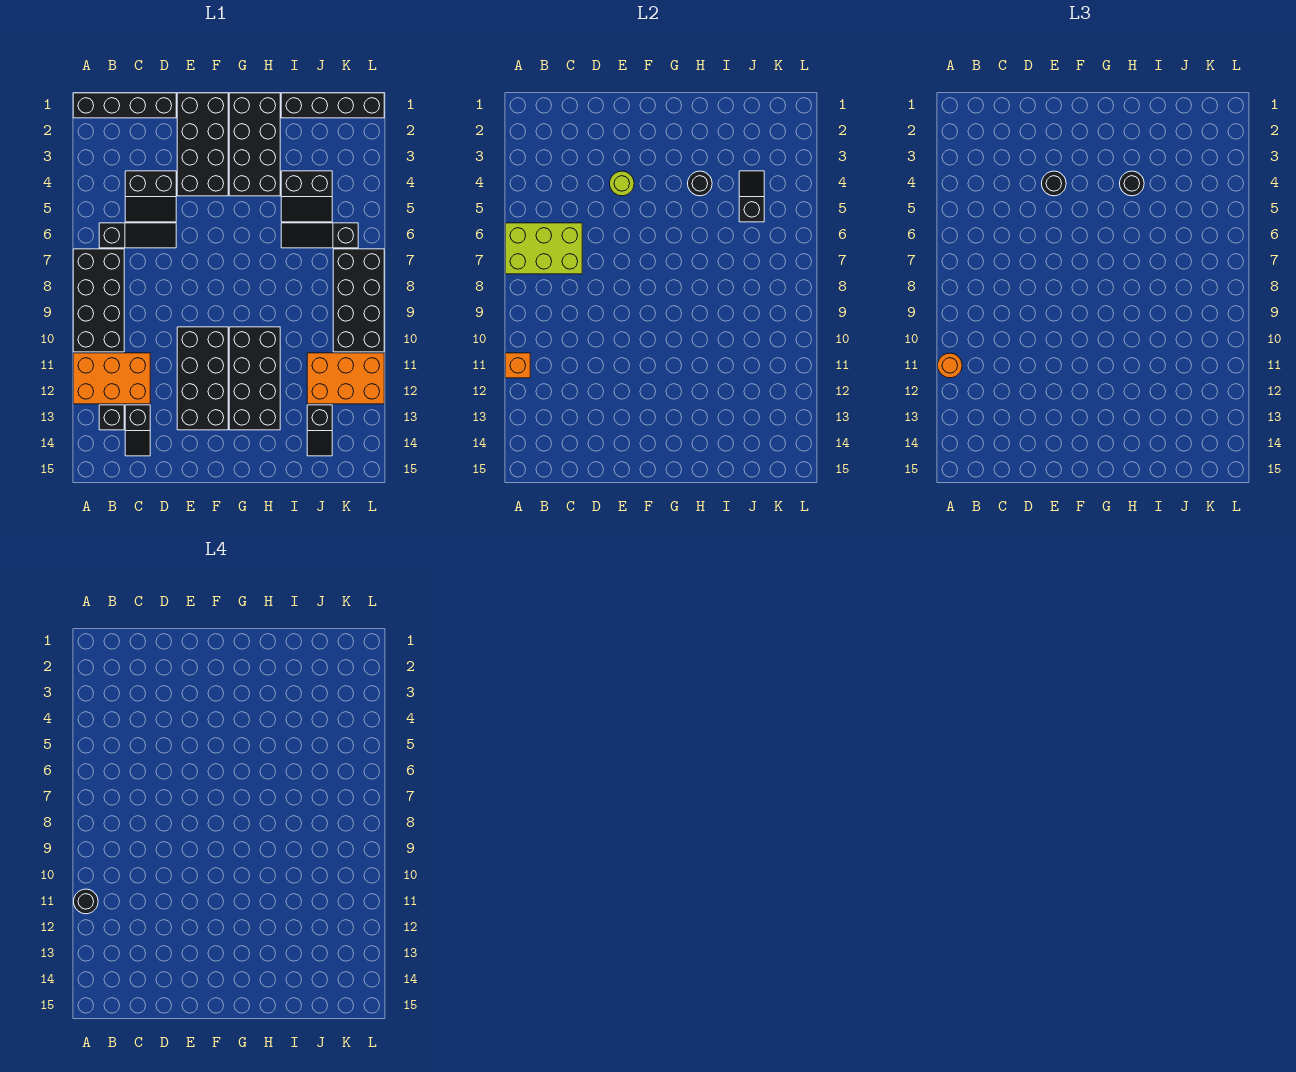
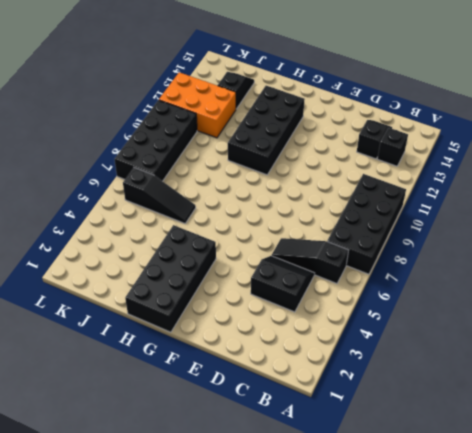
none -> black brick A1:D1 level 1
none -> orange brick A11:C12 level 1
none -> black brick E1:F4 level 1

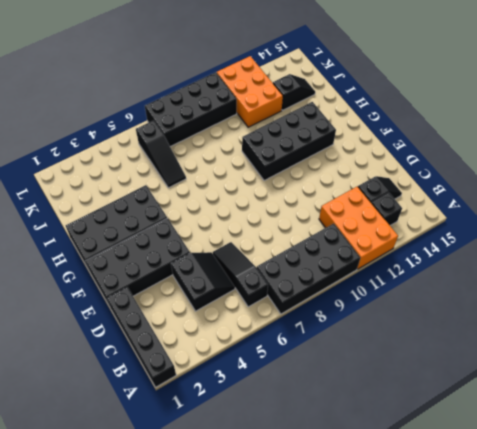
none -> black brick E10:F13 level 1
none -> black brick I1:L1 level 1
none -> black slope I4:J5 level 1 top 4

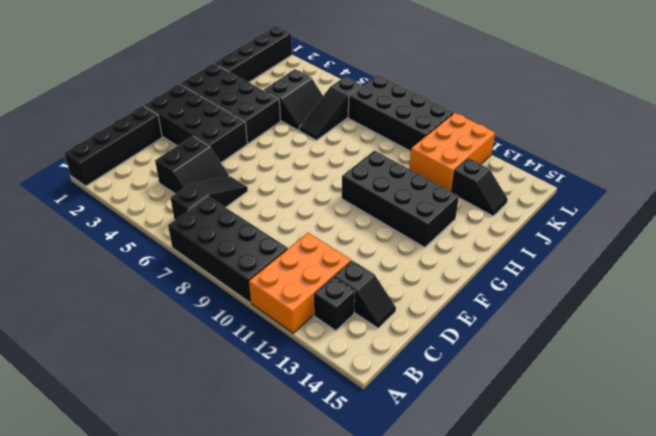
none -> black brick E10:F13 level 1
none -> lime brick A6:C7 level 2
none -> orange brick A11 level 2

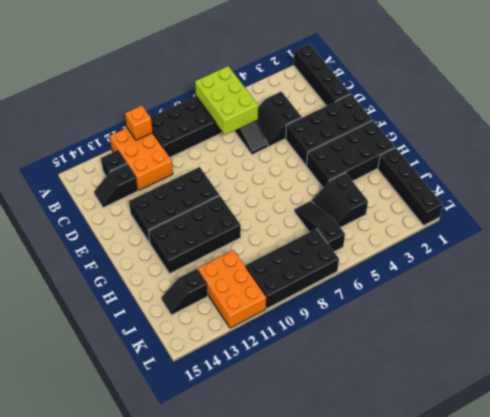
none -> lime round brick E4 level 2
none -> black round brick H4 level 2
none -> black slope J4:J5 level 2 top 5

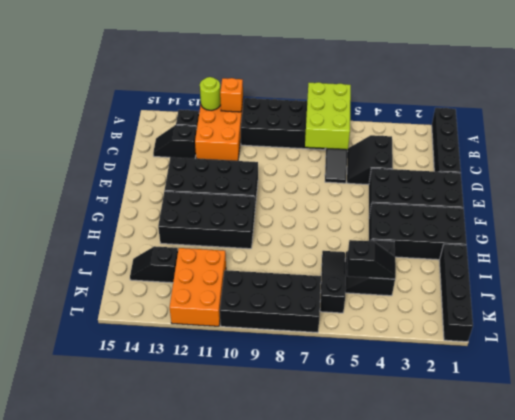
lime round brick A12 level 2 -> lime round brick E4 level 2
none -> black round brick H4 level 2
none -> orange round brick A11 level 3
none -> black round brick E4 level 3

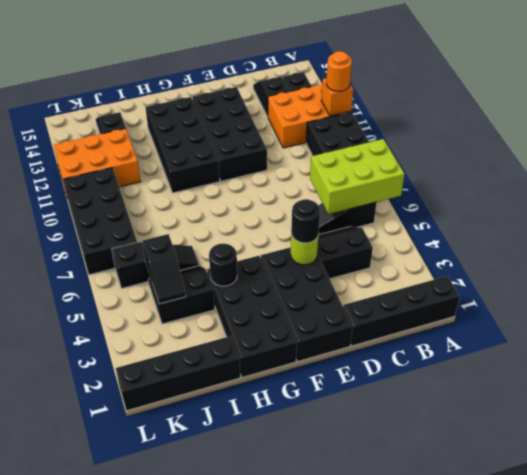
none -> black round brick H4 level 3
none -> black round brick A11 level 4

